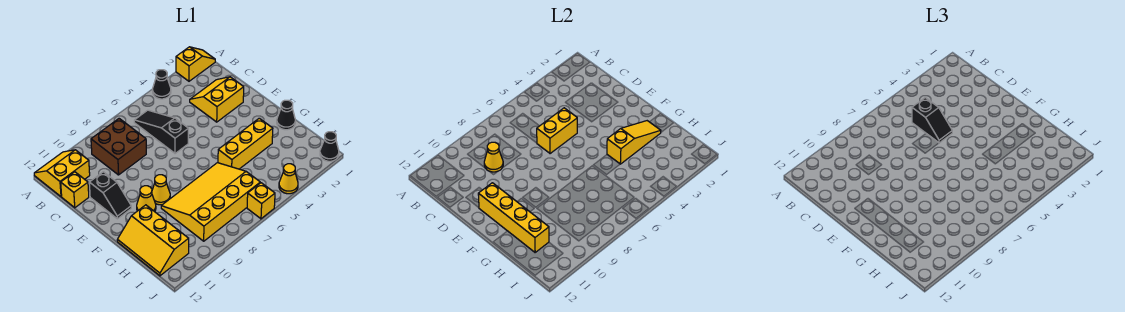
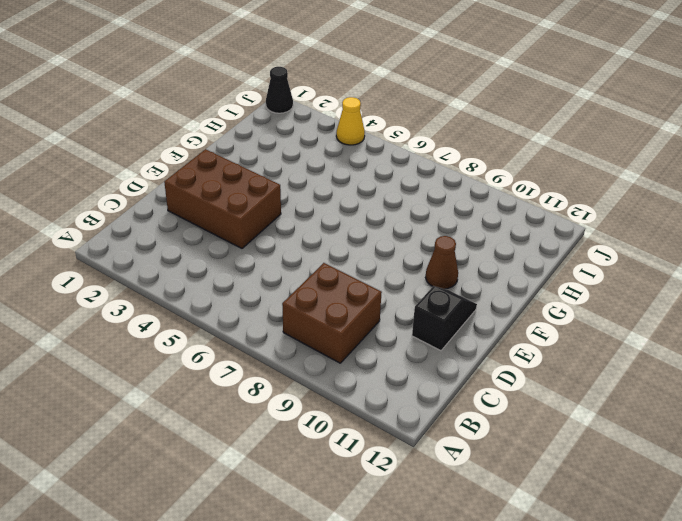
brown brick D2:E4 level 1 -> yellow slope C2:D3 level 1 top D
brown cone F10 level 1 -> yellow cone F10 level 1
none -> yellow slope A1:A2 level 1 top 2
none -> black cone A4 level 1
none -> yellow slope A11:B12 level 1 top B

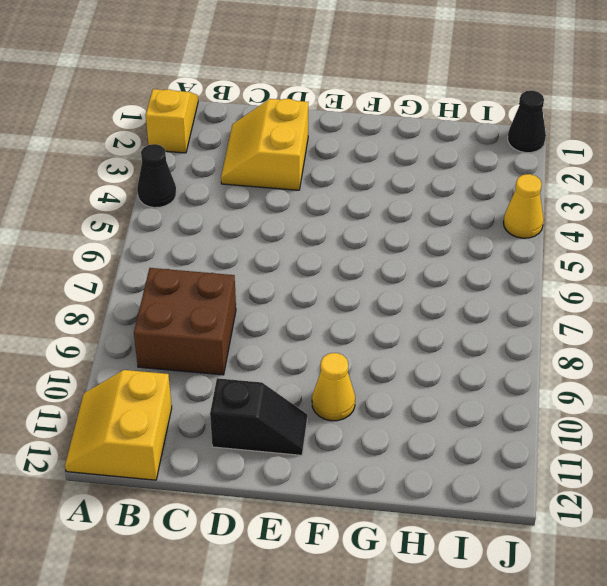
none -> black slope B6:D6 level 1 top D
none -> yellow brick C12 level 1
none -> yellow cone F9 level 1

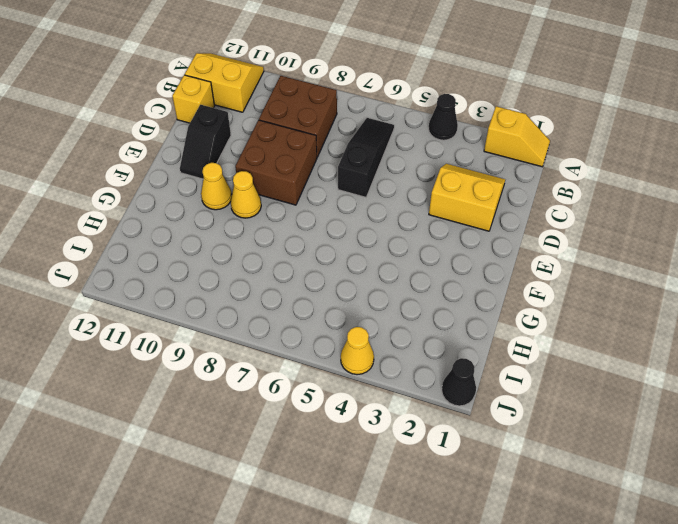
brown brick D8:E9 level 1 -> none
none -> black cone G1 level 1
none -> yellow brick G3:G5 level 1
none -> yellow slope G6:I9 level 1 top I

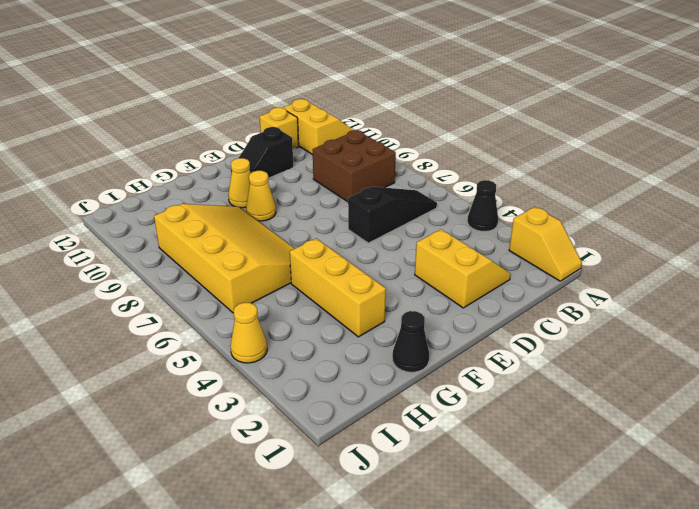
none -> yellow slope G11:I12 level 1 top 11
none -> black cone J1 level 1
none -> yellow brick J6 level 1

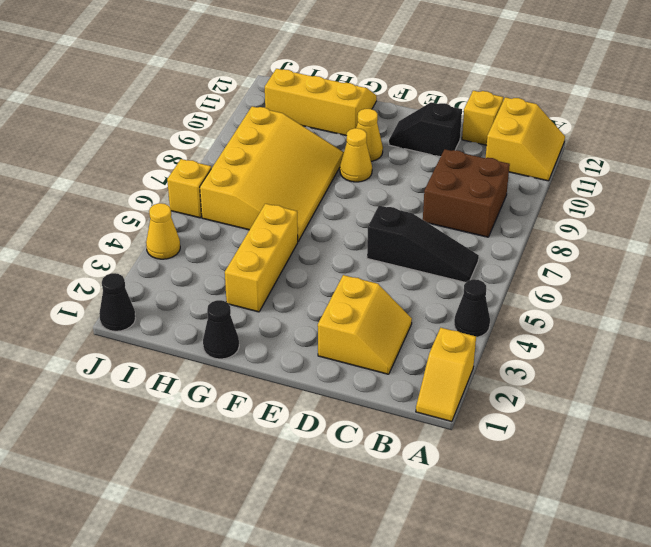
none -> yellow cone C9 level 2
none -> yellow brick D5:D6 level 2
none -> yellow brick E11:H11 level 2

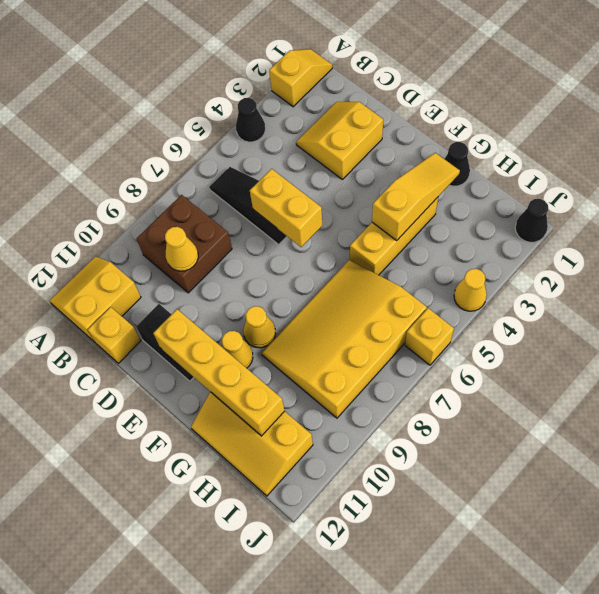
yellow brick D6:E6 level 2 -> yellow brick D5:D6 level 2
none -> black slope C5:D5 level 3 top C

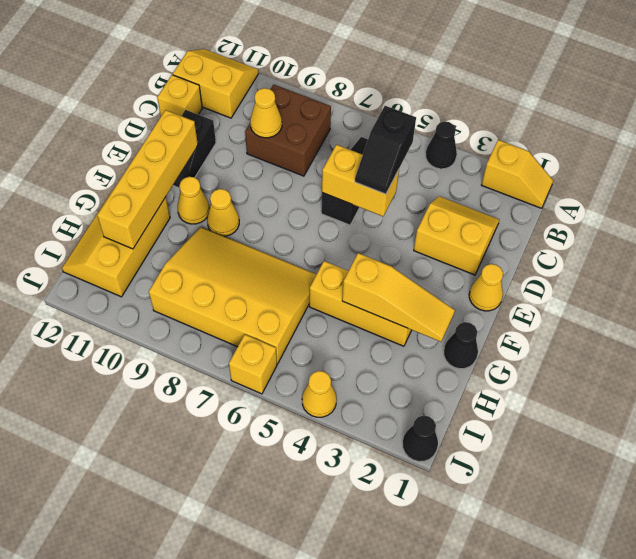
yellow cone E1 level 1 -> none

